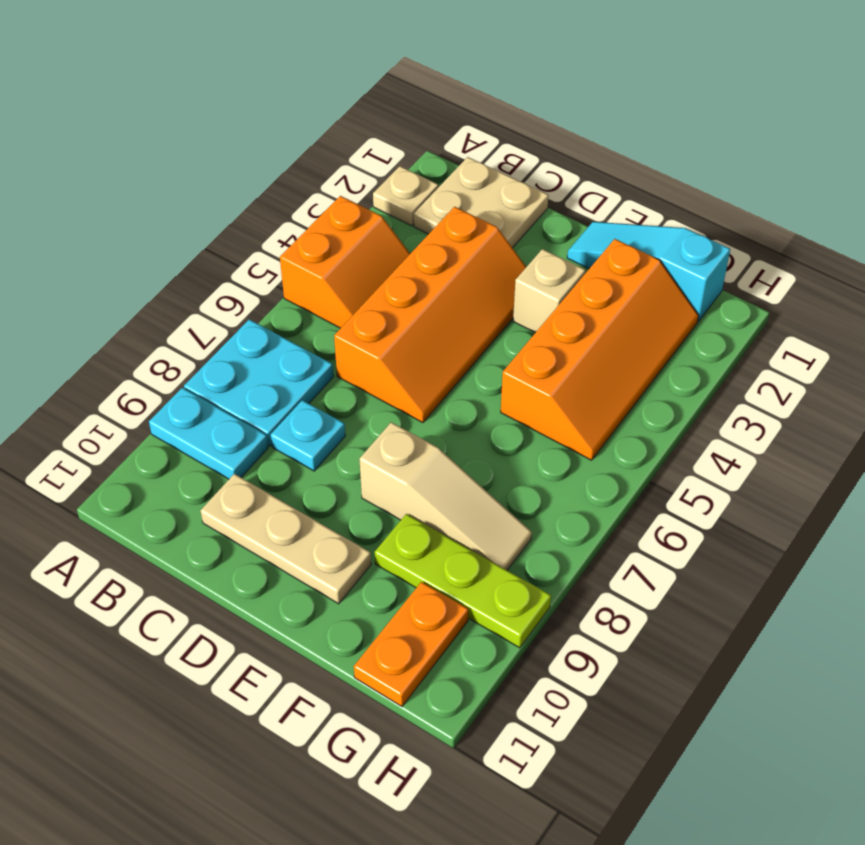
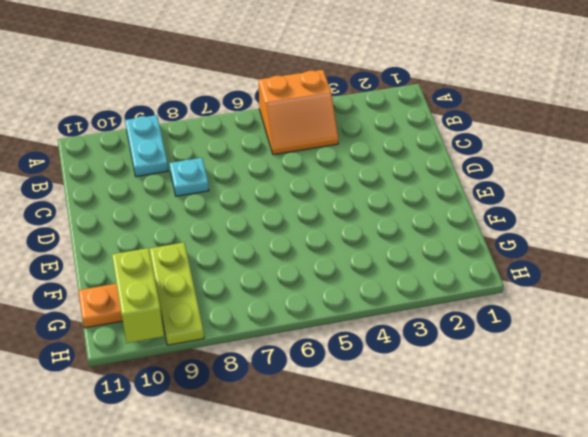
lime brick G10:H10 level 2 -> none
none -> tan plate A2 level 1
none -> cyan plate A7:B8 level 1
none -> tan plate B1:C2 level 1

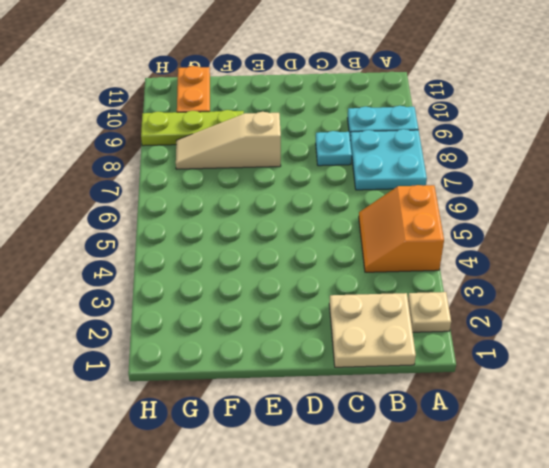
none -> orange slope C3:D6 level 1 top C
none -> tan plate C10:E10 level 1
none -> cyan slope E1:G1 level 1 top G

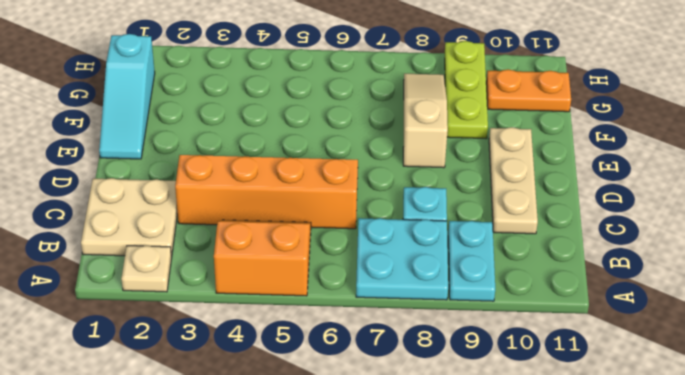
none -> tan brick E3 level 1
none -> orange slope F2:G5 level 1 top F

